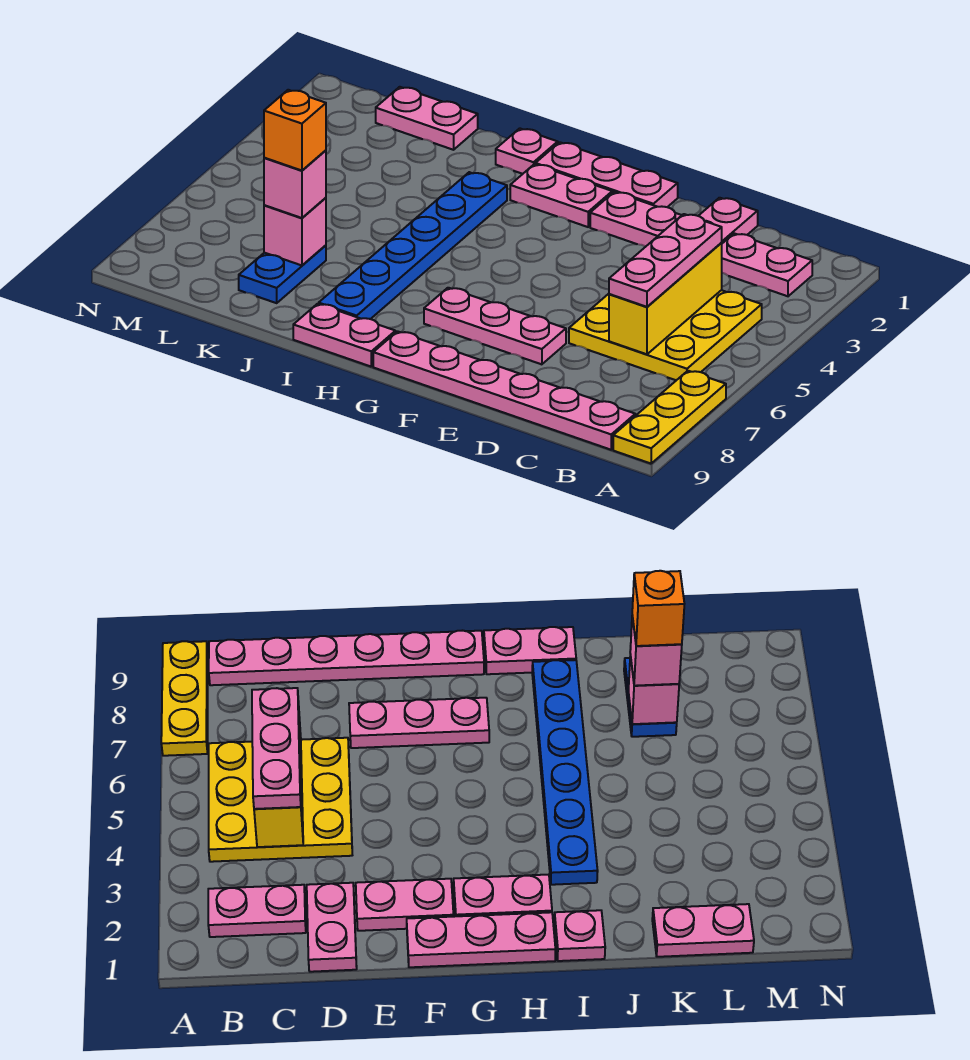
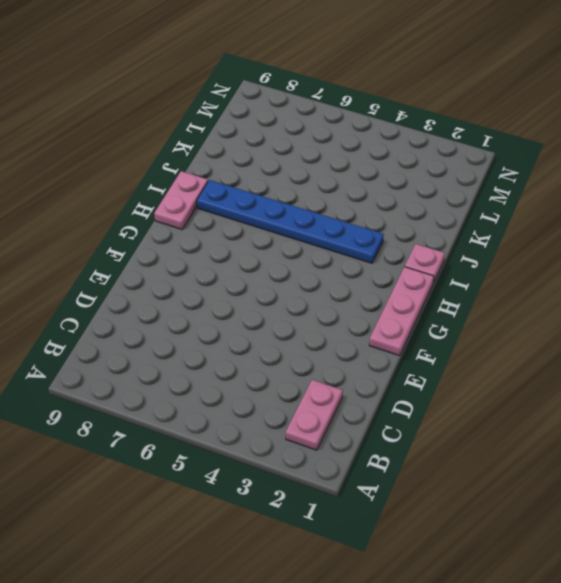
none -> yellow plate A7:A9 level 1
none -> yellow plate B4:D6 level 1
none -> pink plate B9:G9 level 1

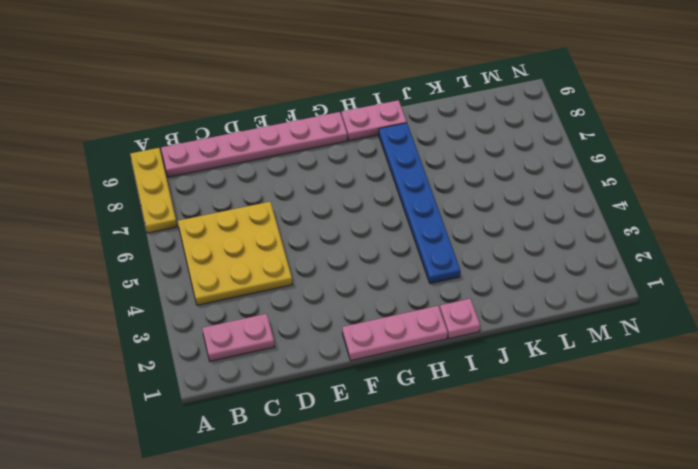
none -> pink plate D1:D2 level 1
none -> pink plate E2:F2 level 1
none -> pink plate E7:G7 level 1

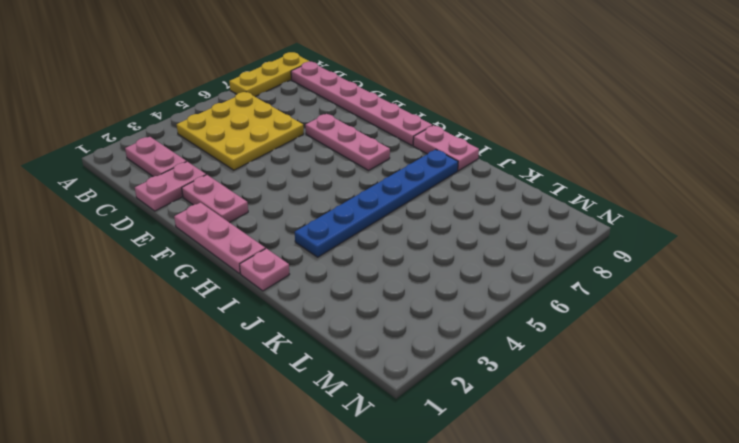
none -> pink plate G2:H2 level 1
none -> pink plate K1:L1 level 1
none -> blue plate K7:K8 level 1

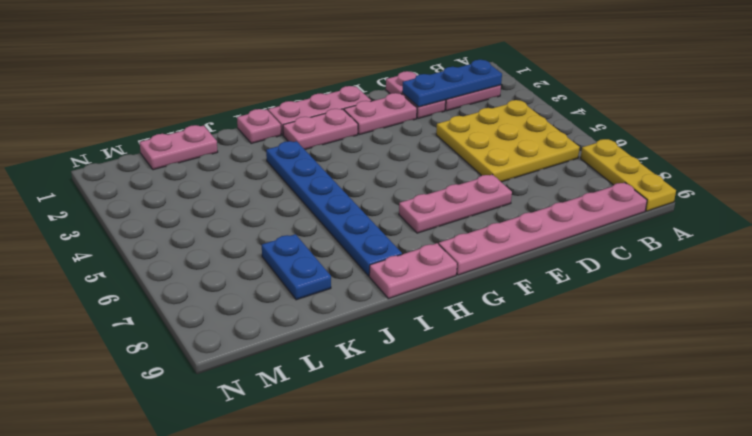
blue plate B2:D2 level 2 -> none
none -> yellow brick C4:C6 level 2
none -> pink brick K7 level 2
none -> pink plate C4:C6 level 3

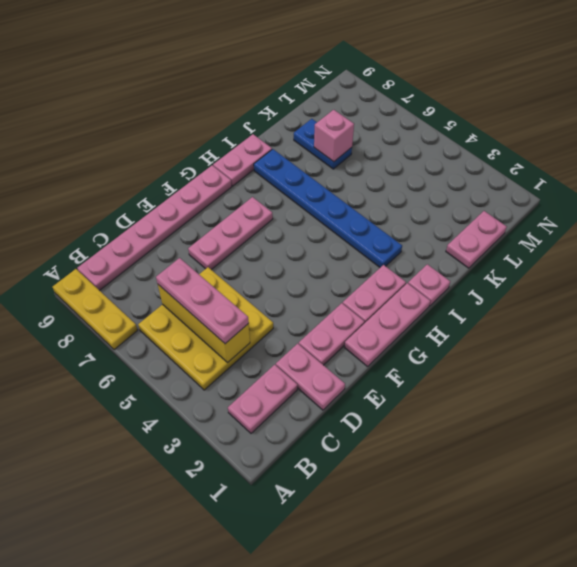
none -> pink brick K7 level 3
none -> orange brick K7 level 4

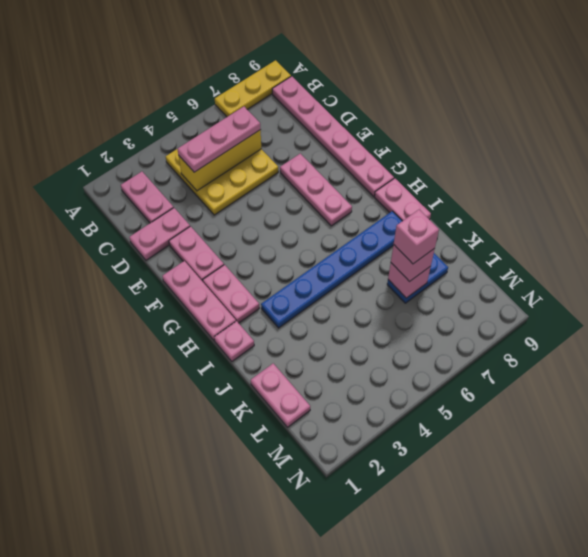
pink brick K7 level 4 -> orange brick K7 level 4

